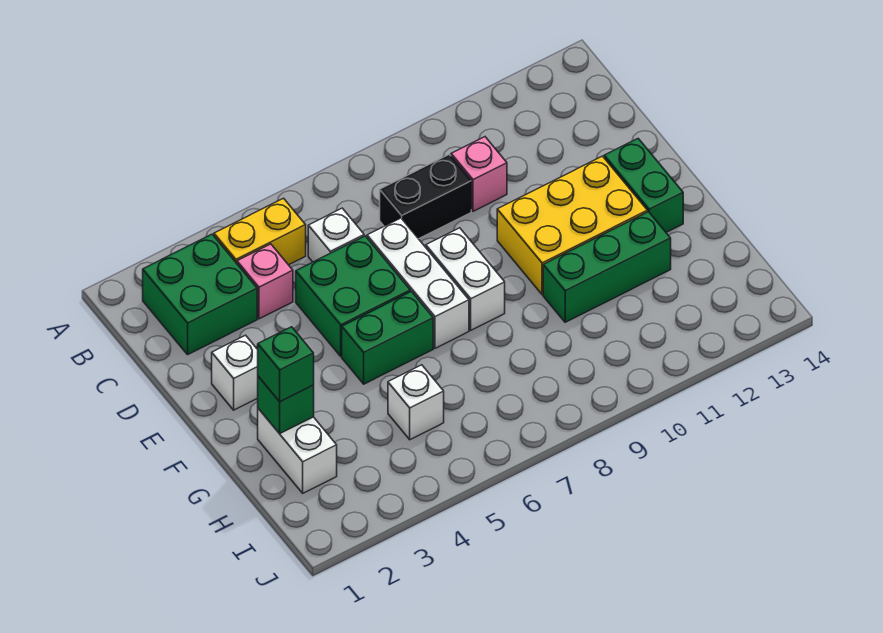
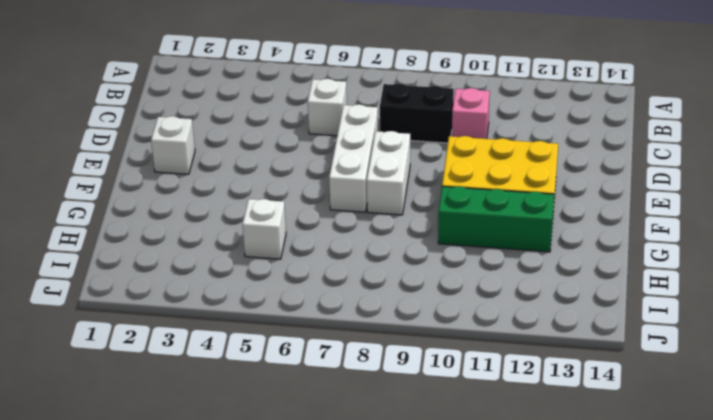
none -> green brick B2:C3 level 1
none -> yellow brick B4:B5 level 1
none -> pink brick C4 level 1

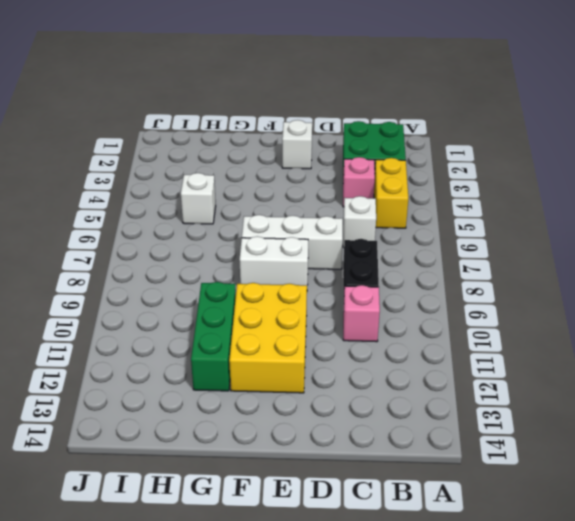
none -> green brick D5:E6 level 1
none -> green brick E13:F13 level 1
none -> green brick F5:F6 level 1

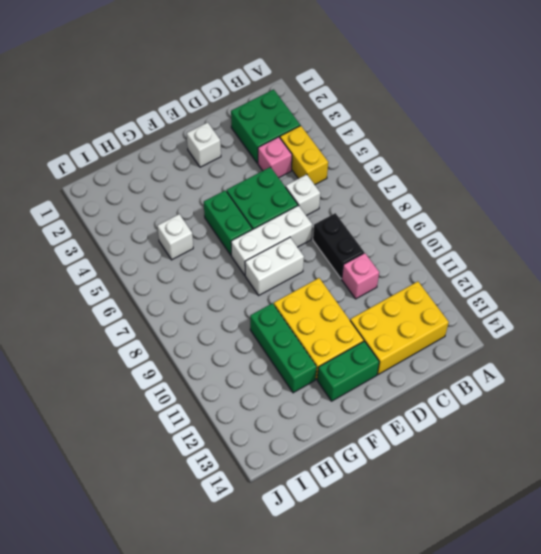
yellow brick B12:D13 level 1 -> none
none -> white brick G2:H2 level 1
none -> green brick G2 level 2
none -> green brick G2 level 3

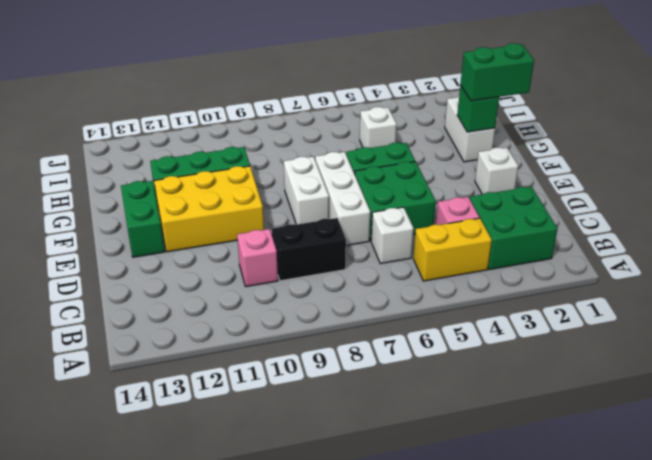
green brick G1:G2 level 3 -> green brick G2 level 3

